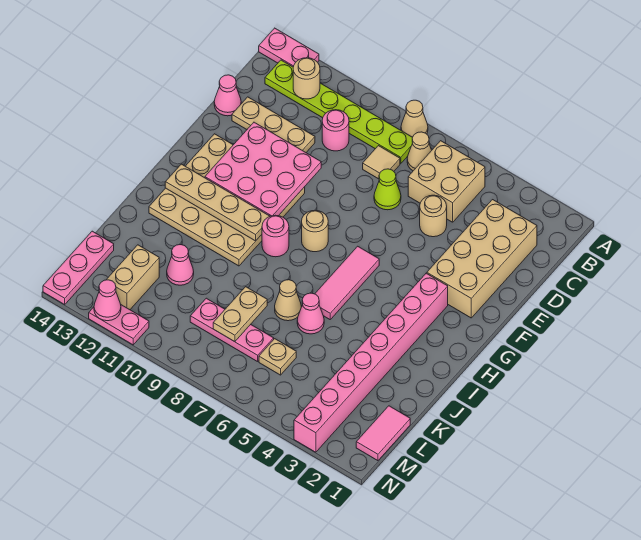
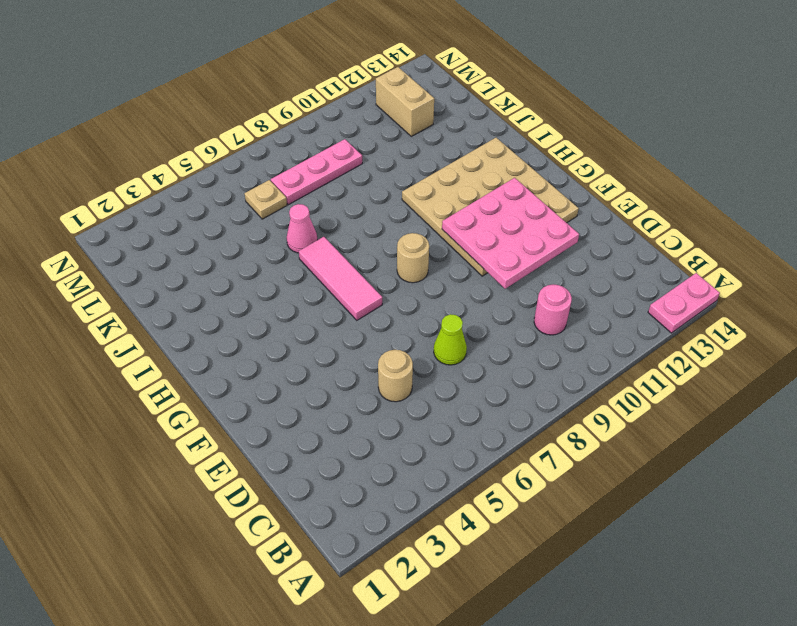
none -> tan cone A8 level 1
none -> tan brick B5:C6 level 1
none -> tan cone B7 level 1
none -> lime plate B8:B13 level 1

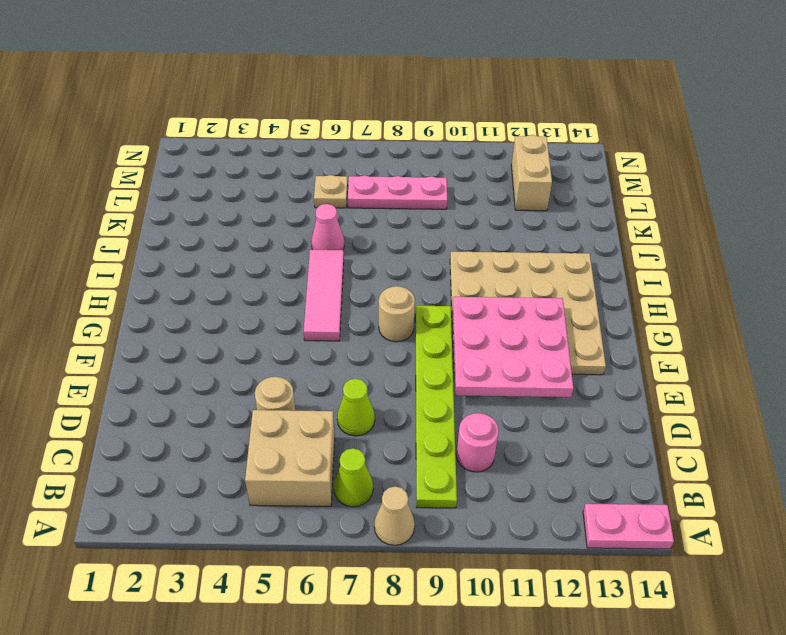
lime cone B7 level 1 -> tan cone B7 level 1
lime plate B9:G9 level 1 -> lime plate B8:B13 level 1
none -> tan brick C2:F3 level 1
none -> tan tile C8 level 1
none -> tan plate D11:D13 level 1
none -> pink cone D14 level 1

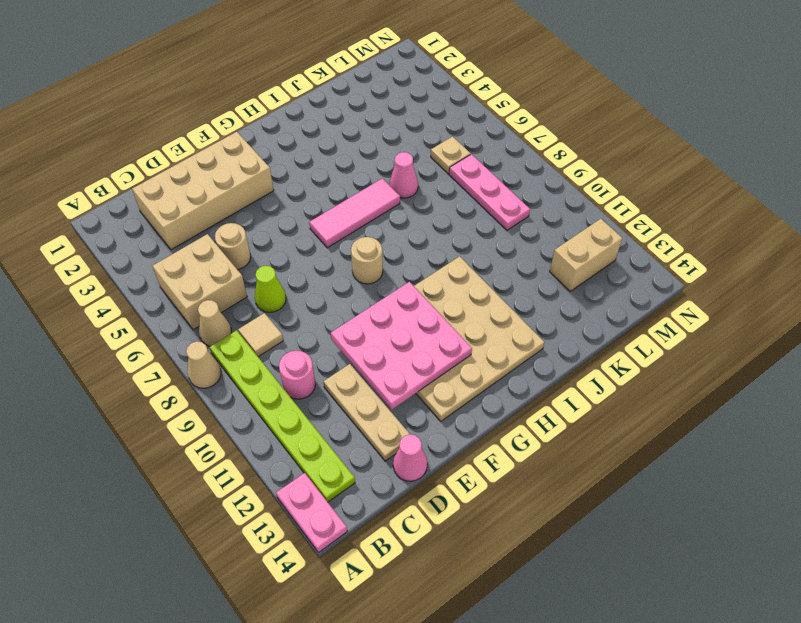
none -> pink brick G3:N3 level 1
none -> pink round brick H9 level 1
none -> tan cone J7 level 1
none -> pink cone K11 level 1

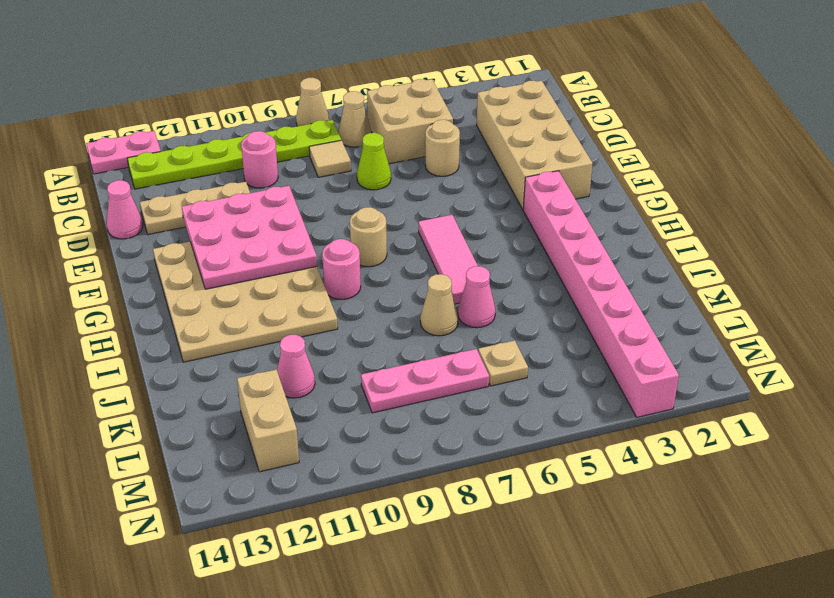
none -> pink tile L1:M1 level 1
none -> pink plate L14:N14 level 1
none -> pink plate N11:N12 level 1
none -> tan round brick B12 level 2

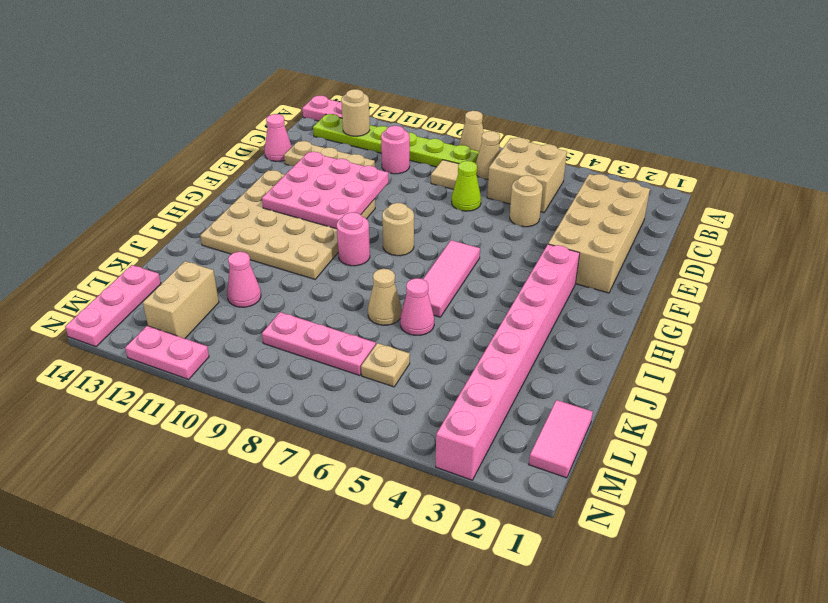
none -> tan plate H10:H13 level 2
none -> tan plate K8:L8 level 2
none -> pink cone N12 level 2

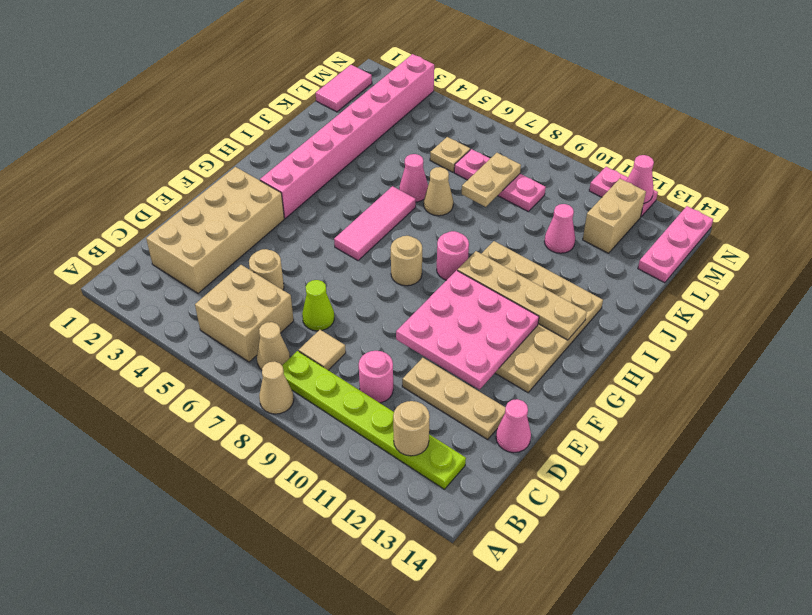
none -> pink plate A13:A14 level 1

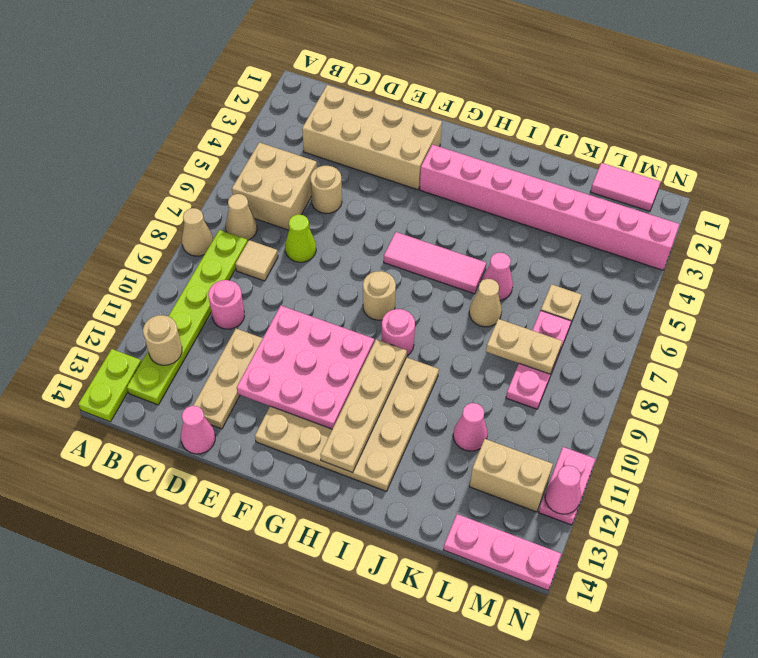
lime plate A13:A14 level 1 -> pink plate A13:A14 level 1

